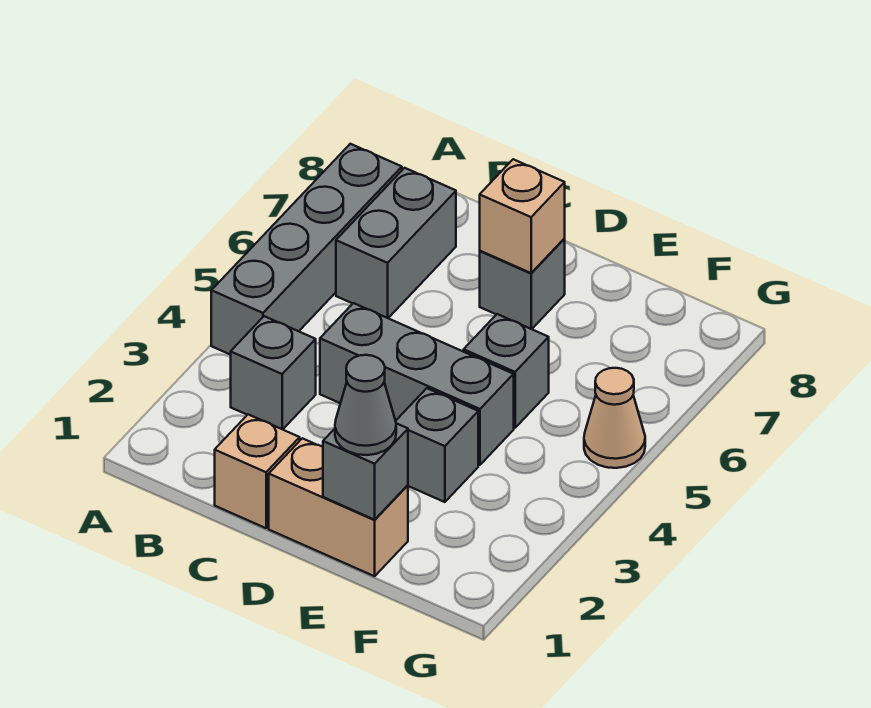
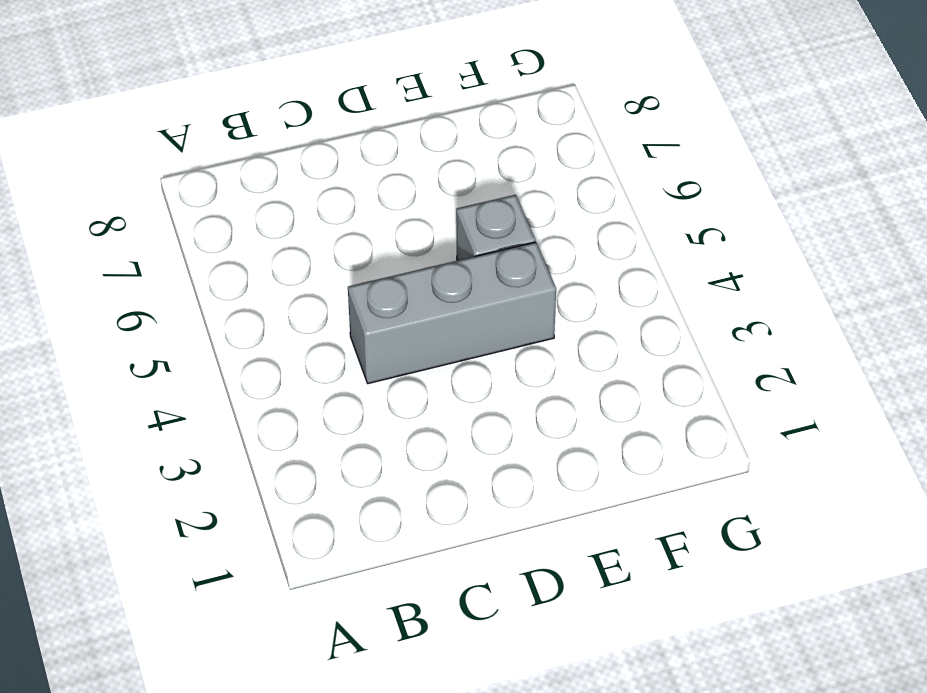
none -> grey brick A4:A7 level 1
none -> grey brick B3 level 1
none -> grey brick B6:B7 level 1

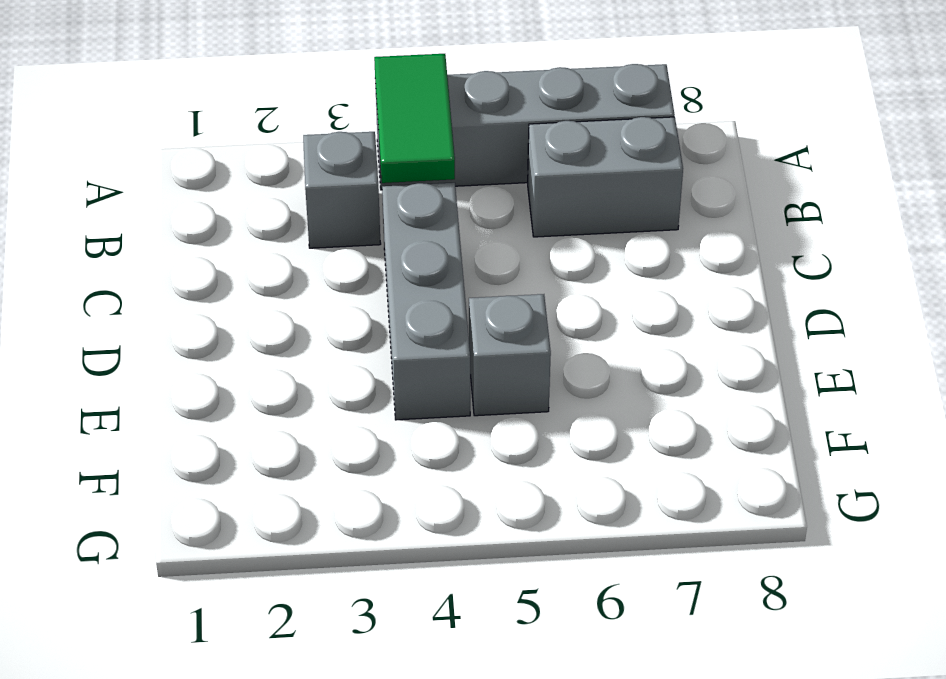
green tile A4:B4 level 2 -> none
none -> tan brick C1 level 1
none -> tan brick D1:E1 level 1
none -> grey brick D7 level 1

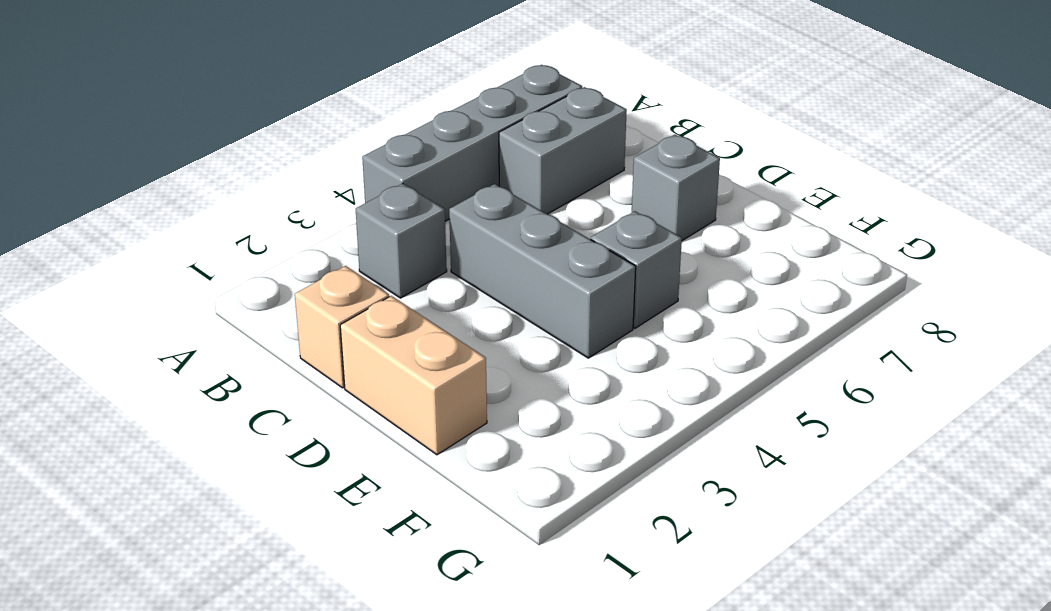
none -> grey brick E3 level 1
none -> tan cone G5 level 1
none -> tan brick D7 level 2

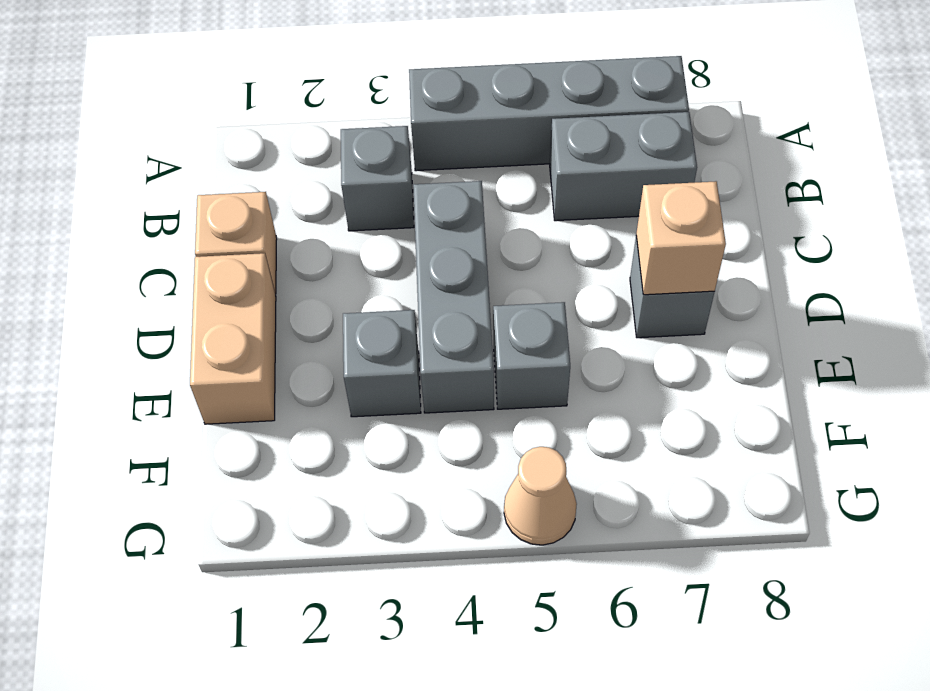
none -> grey brick E1 level 2
none -> grey cone E1 level 3

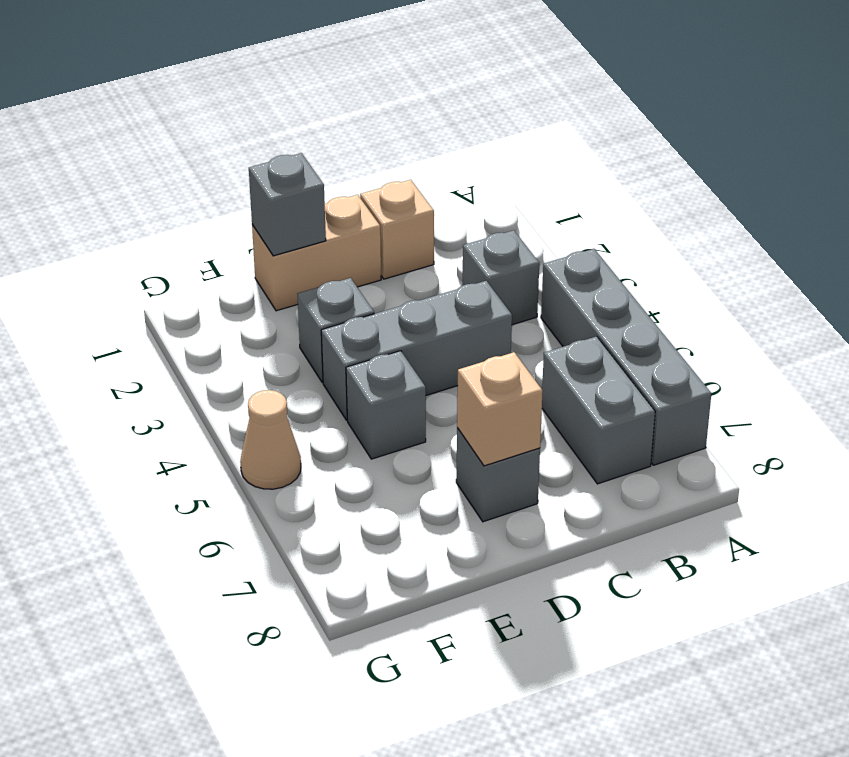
none -> grey cone E1 level 3

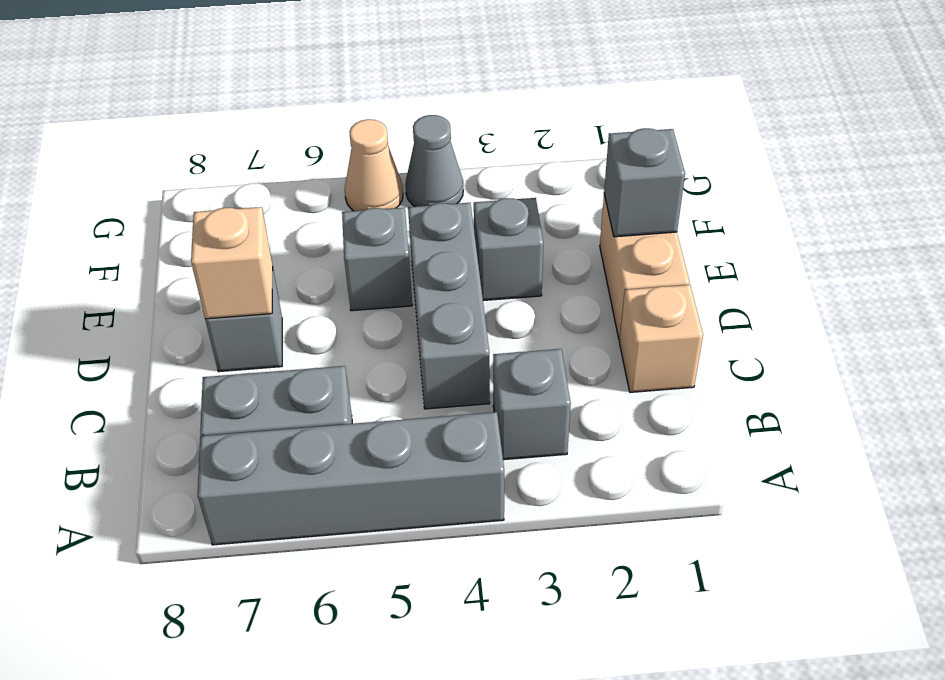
grey cone G4 level 1 -> grey cone E1 level 3

